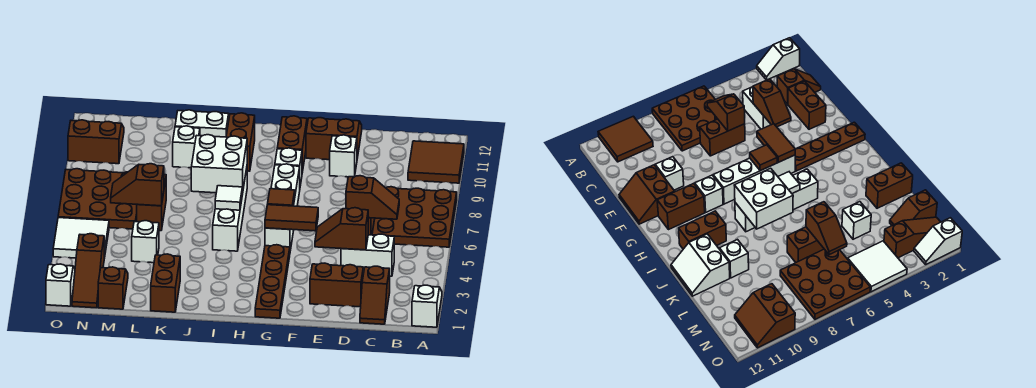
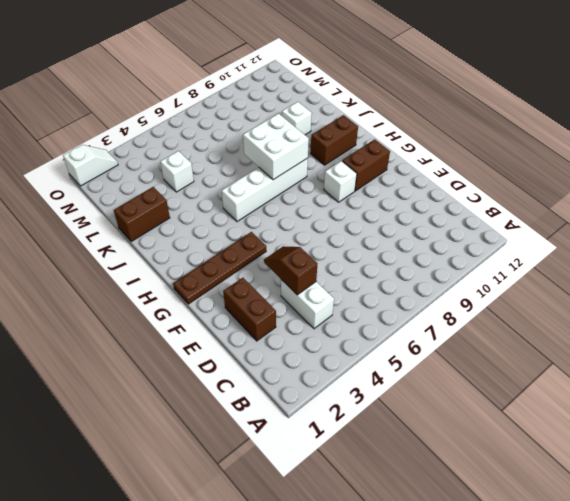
none -> white slope A1:A2 level 1 top 1
none -> brown plate A6:C8 level 1
none -> brown tile A10:B11 level 1
none -> brown slope C1:C2 level 1 top 2

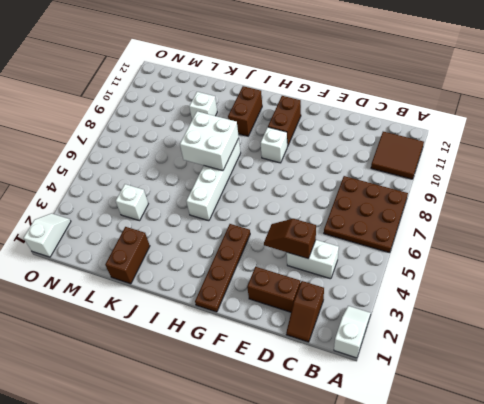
none -> brown brick D6:D7 level 1
none -> white brick E10 level 1
none -> brown slope E11:F12 level 1 top 11
none -> white brick G5:G8 level 1

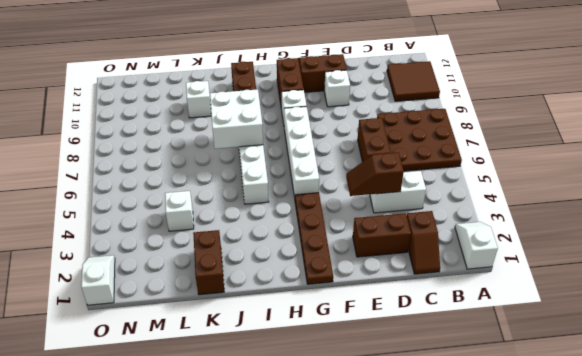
none -> white slope J11:K12 level 1 top 11
none -> brown brick L6:L7 level 1
none -> brown slope M1:M2 level 1 top 1
none -> brown plate M6:O8 level 1

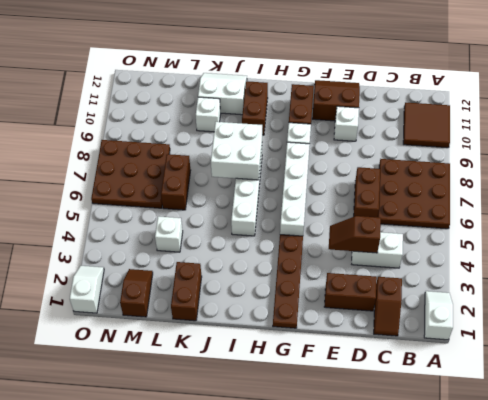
none -> brown slope N1:N3 level 1 top 3
none -> white tile N4:O5 level 1
none -> brown slope N10:O11 level 1 top 10
none -> brown slope C6:D6 level 2 top D

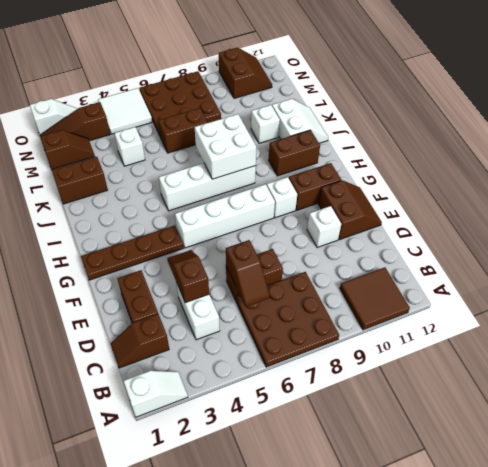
none -> brown tile F5:G5 level 2
none -> brown tile G6 level 2
none -> white tile I6 level 2
none -> brown slope L6:M6 level 2 top L

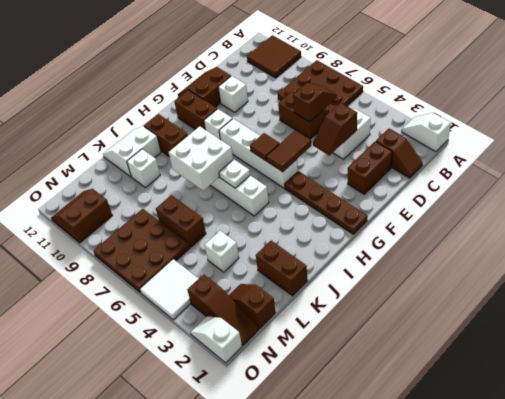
white plate I6 level 2 -> white tile I6 level 2
none -> brown slope L6:M6 level 2 top L

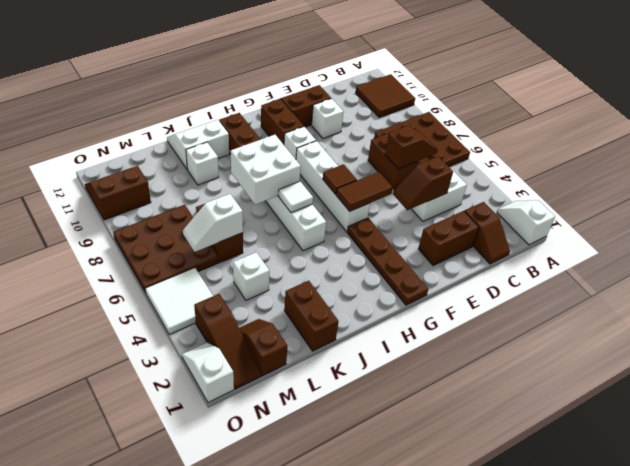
white slope L6:M6 level 2 top L -> brown slope L6:M6 level 2 top L

